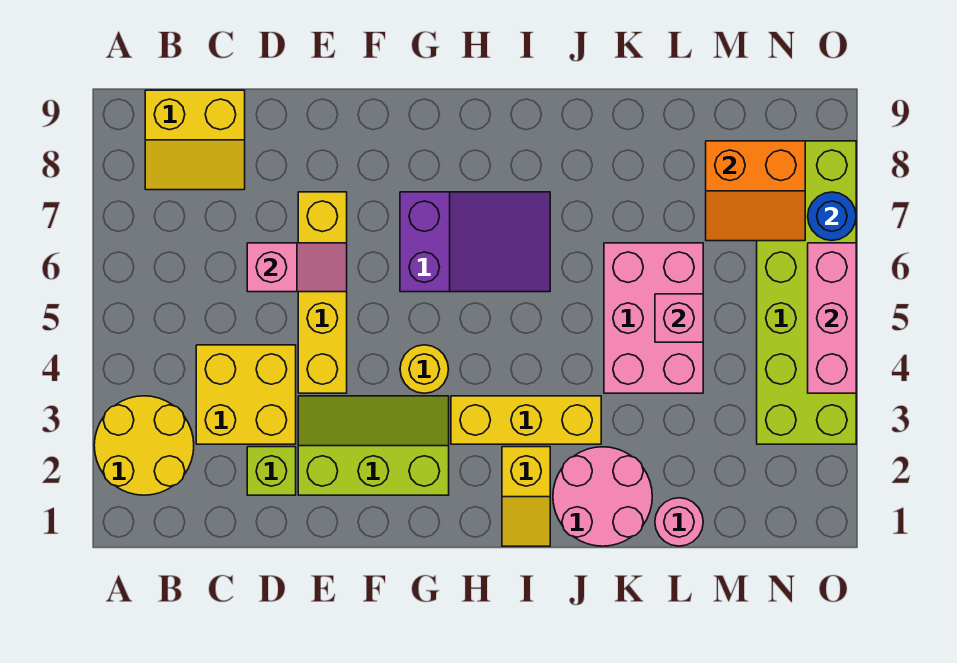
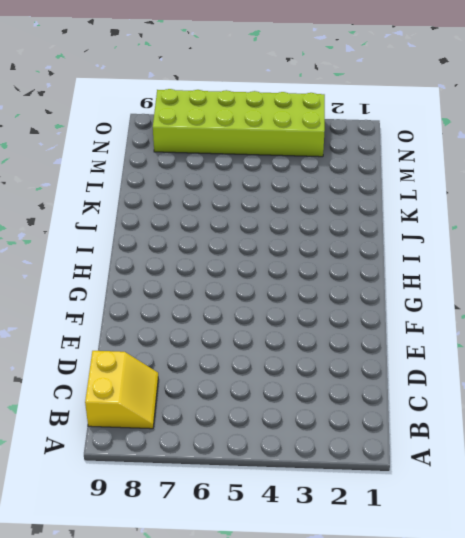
none -> yellow round brick A2:B3 level 1
none -> yellow brick C3:D4 level 1
none -> lime brick D2 level 1

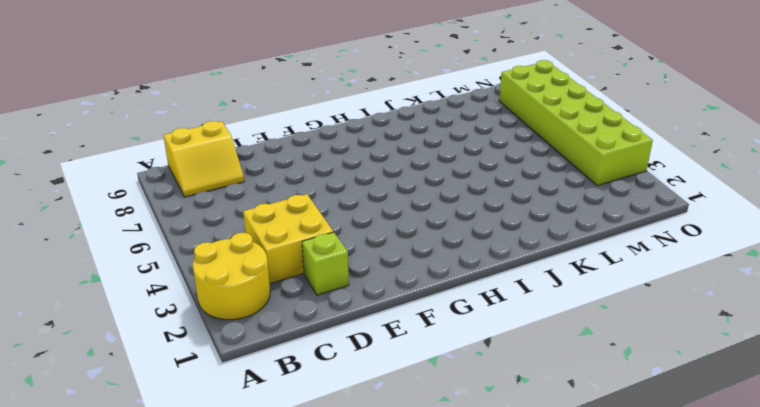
none -> lime slope E2:G3 level 1 top 2
none -> yellow brick E4:E7 level 1
none -> yellow round brick G4 level 1

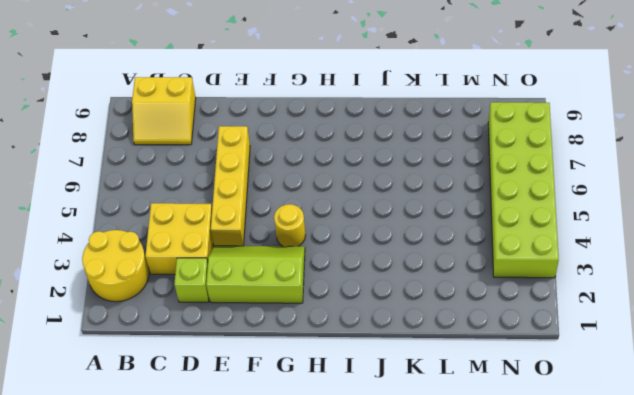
none -> purple slope G6:I7 level 1 top G
none -> yellow brick H3:J3 level 1
none -> yellow slope I1:I2 level 1 top 2

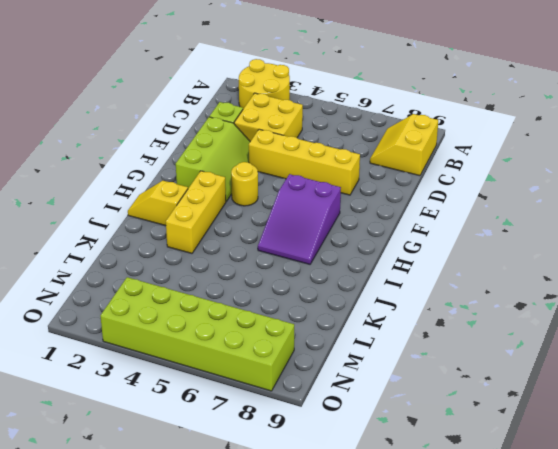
none -> pink round brick J1:K2 level 1
none -> pink brick K4:L6 level 1
none -> pink round brick L1 level 1

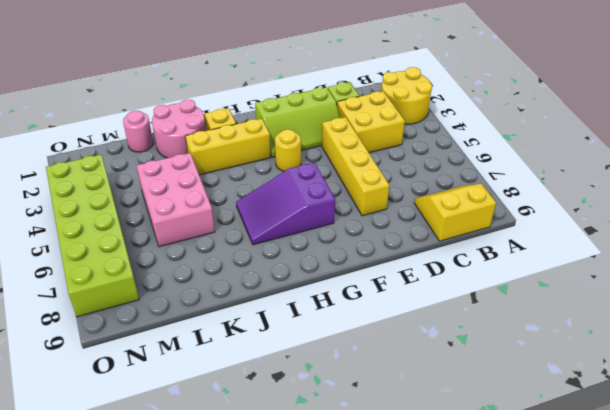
none -> pink slope D6:E6 level 2 top D
none -> pink brick L5 level 2
none -> orange slope M7:N8 level 2 top 8

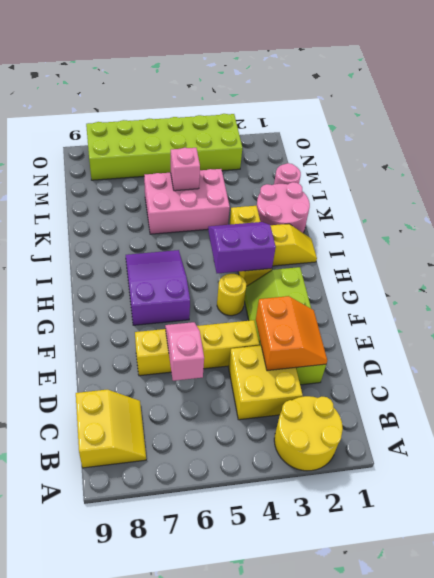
orange slope D2:E3 level 2 top 3 -> orange slope M7:N8 level 2 top 8
purple slope H3:I4 level 2 top H -> none
none -> pink brick O4:O6 level 2
none -> blue round brick O7 level 2

